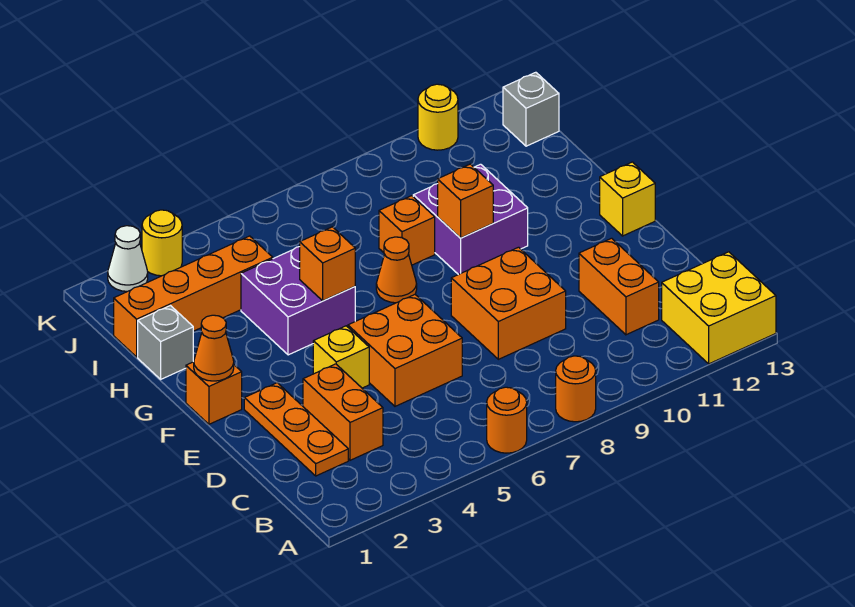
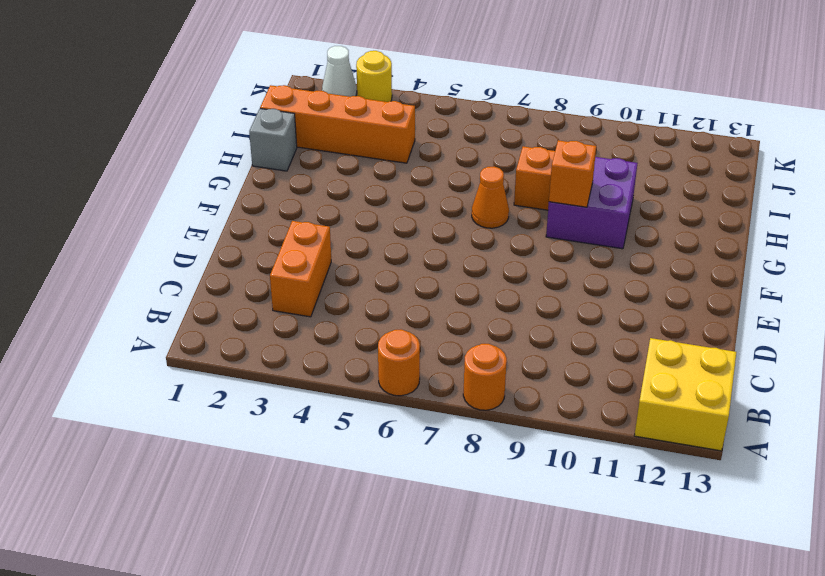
none -> orange plate C2:E2 level 1
none -> orange brick C11:D11 level 1
none -> orange brick D5:E6 level 1

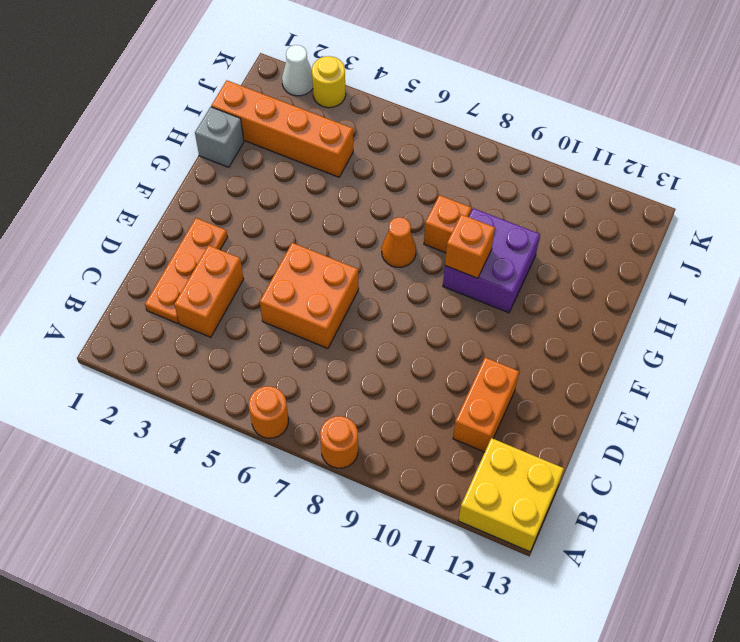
none -> orange brick D8:E9 level 1
none -> yellow brick E4 level 1
none -> orange brick F1 level 1

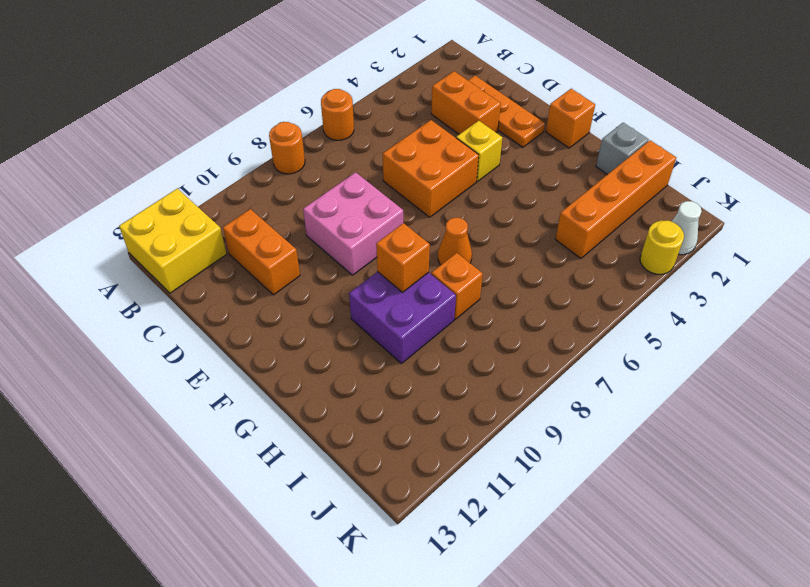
pink brick D8:E9 level 1 -> orange brick D8:E9 level 1
none -> yellow brick F13 level 1
none -> purple brick G4:H5 level 1
none -> grey brick J13 level 1

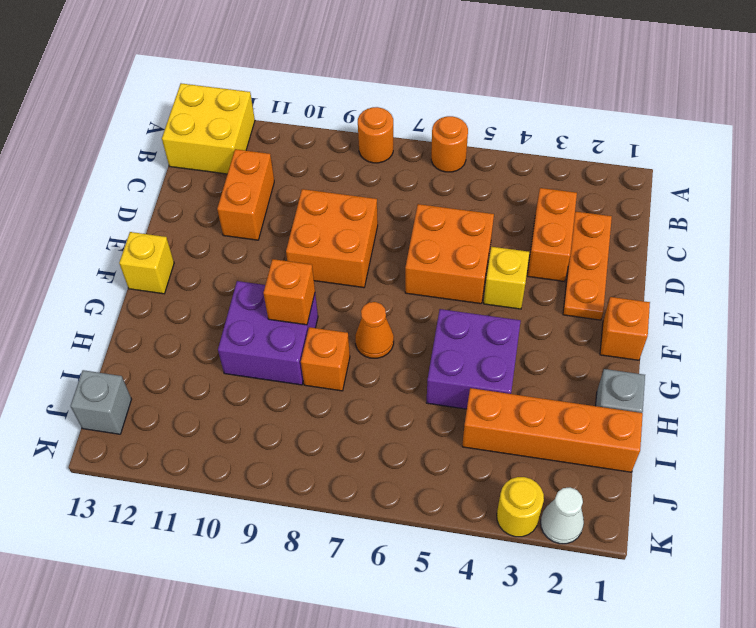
none -> yellow round brick K11 level 1
none -> orange cone F1 level 2
none -> orange brick G5 level 2

